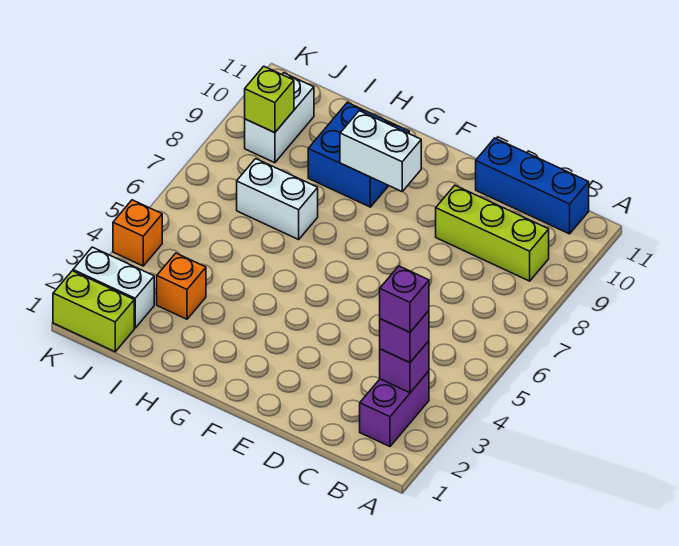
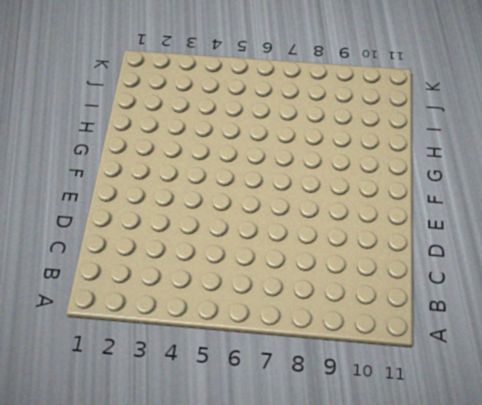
none -> purple brick B2:B3 level 1
none -> lime brick B9:D9 level 1
none -> blue brick B11:D11 level 1

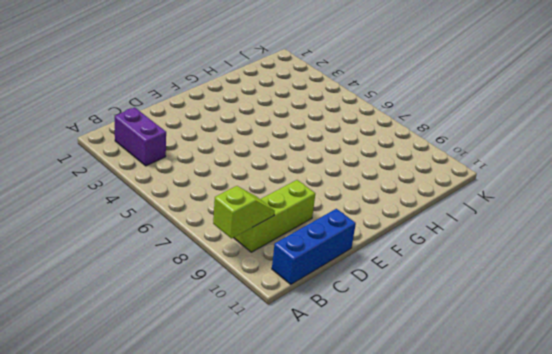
lime slope A9:B9 level 2 top A -> none
none -> blue brick G9:H10 level 1
none -> white brick H7:I7 level 1
none -> orange brick I3 level 1

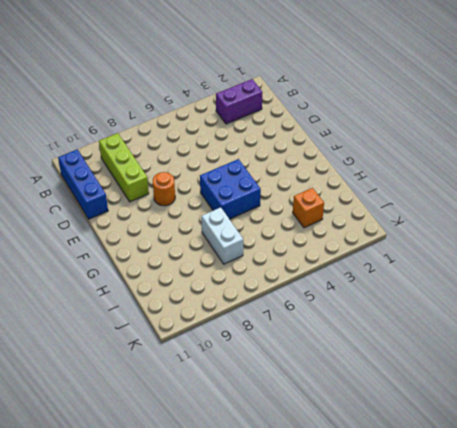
orange round brick E8 level 1 -> none
blue brick F5:G6 level 1 -> blue brick G9:H10 level 1
none -> lime brick J1:K1 level 1
none -> white brick J2:K2 level 1
none -> white brick J9:J10 level 1

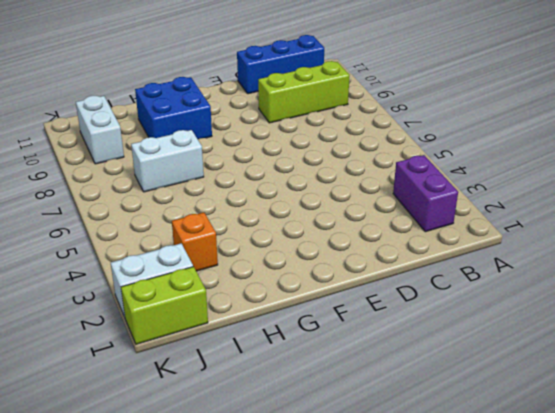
none -> orange brick K4 level 1
none -> purple brick B3 level 2
none -> white brick F9:G9 level 2

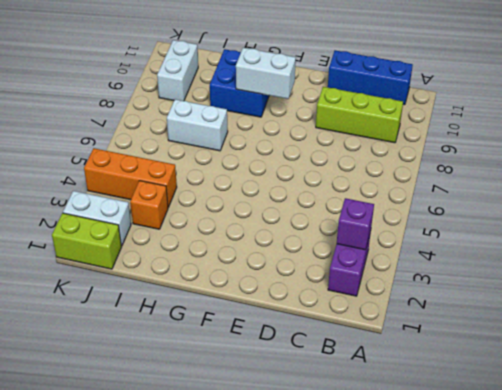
orange brick I4:K4 level 1 -> orange brick K4 level 1
none -> lime brick J9 level 2
none -> purple brick B3 level 3
none -> purple brick B3 level 4

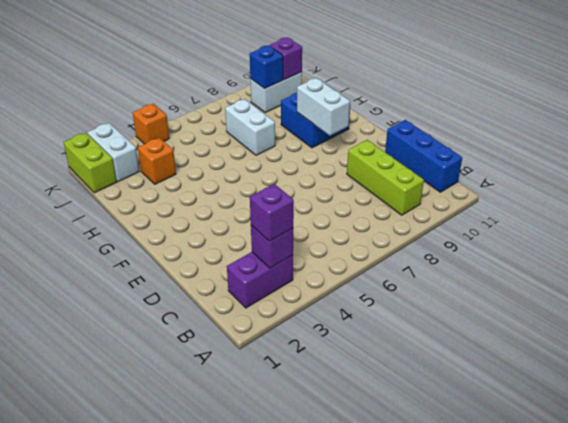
blue brick J9 level 2 -> lime brick J9 level 2
purple brick J10 level 2 -> purple brick B3 level 4

